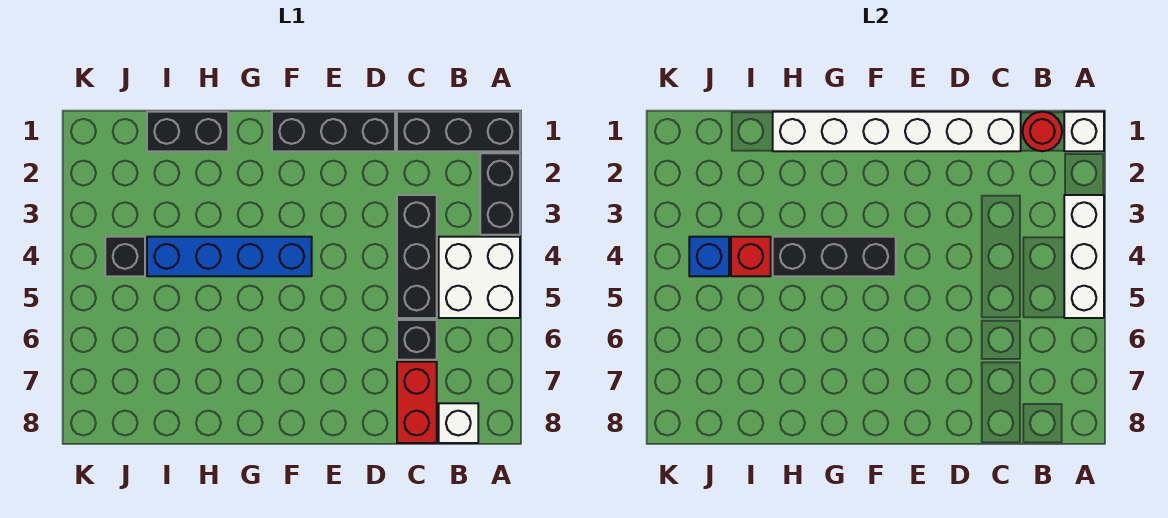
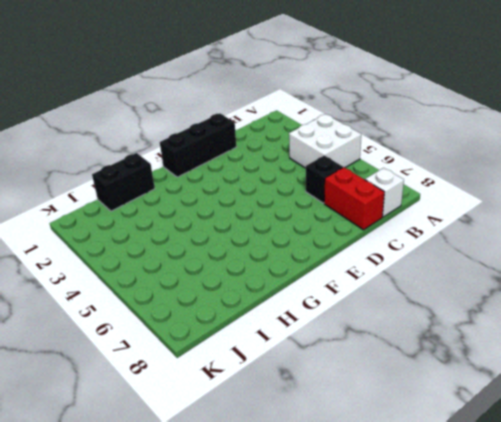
none -> black brick A1:C1 level 1
none -> black brick A2:A3 level 1
none -> black brick C3:C5 level 1

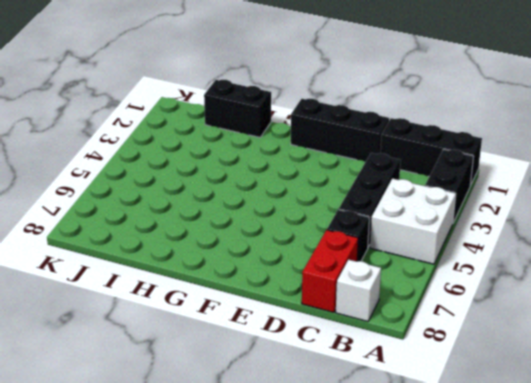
none -> blue brick F4:I4 level 1
none -> black brick J4 level 1
none -> white brick A1 level 2

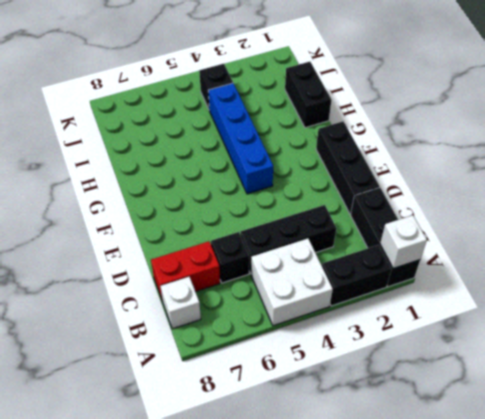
none -> white brick A3:A5 level 2
none -> red round brick B1 level 2
none -> white brick C1:H1 level 2

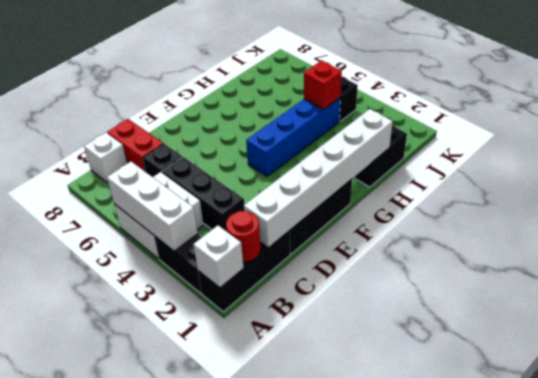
none -> black brick F4:H4 level 2
none -> blue brick J4 level 2

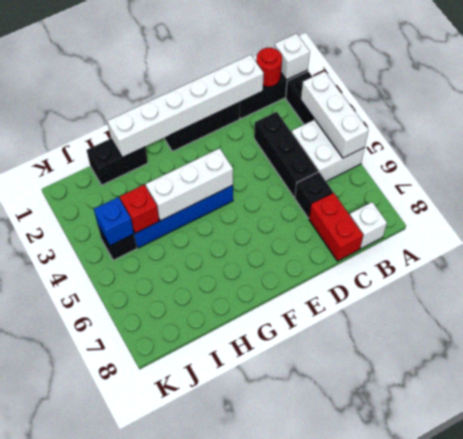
white brick F4:H4 level 2 -> black brick F4:H4 level 2

